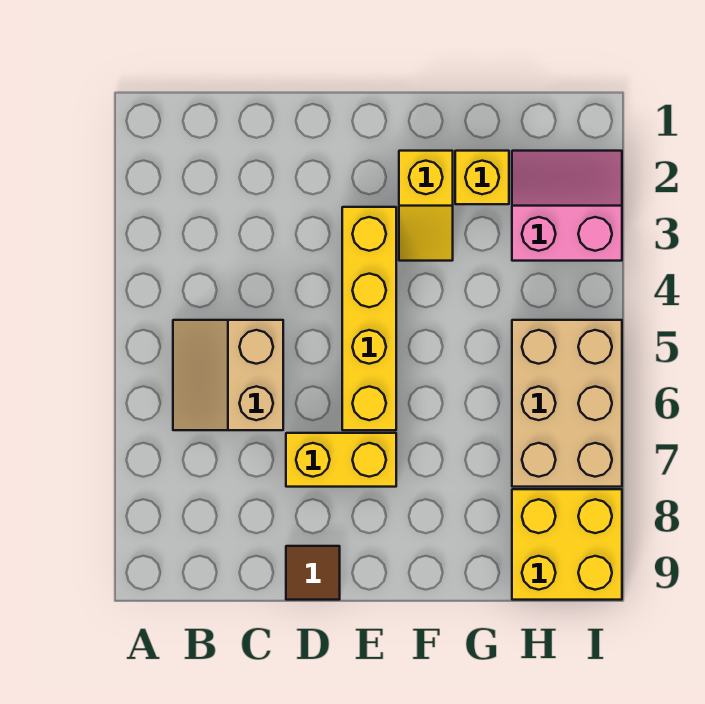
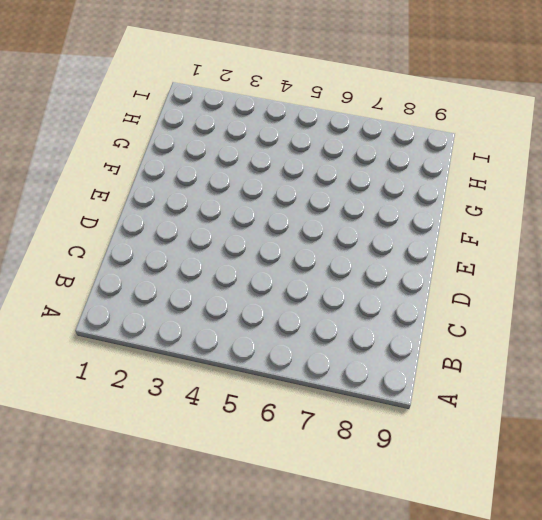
none -> tan slope B5:C6 level 1 top C
none -> yellow brick D7:E7 level 1

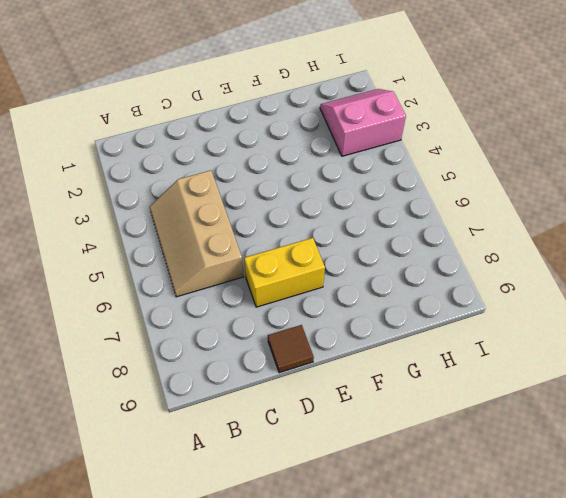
tan slope B4:C6 level 1 top C -> tan slope B5:C6 level 1 top C
none -> yellow brick E3:E6 level 1
none -> yellow slope F2:F3 level 1 top 2

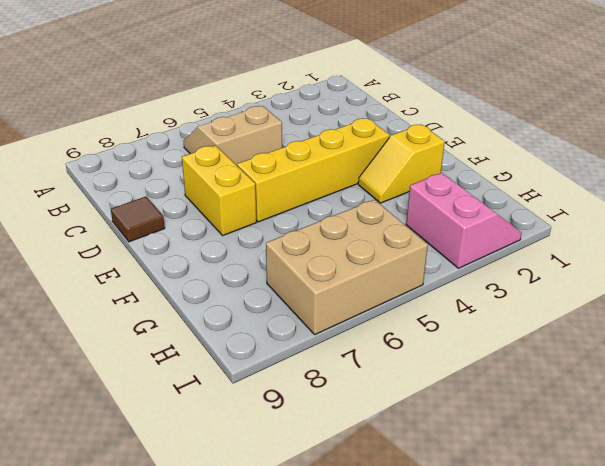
none -> yellow brick G2 level 1
none -> yellow brick H8:I9 level 1

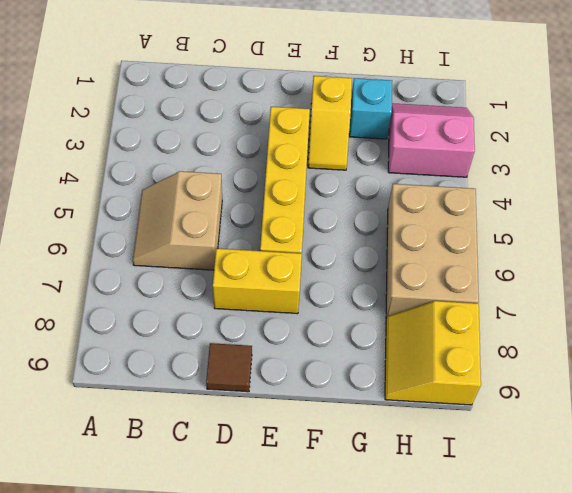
cyan brick G2 level 1 -> yellow brick G2 level 1
yellow slope H8:I9 level 1 top I -> yellow brick H8:I9 level 1

